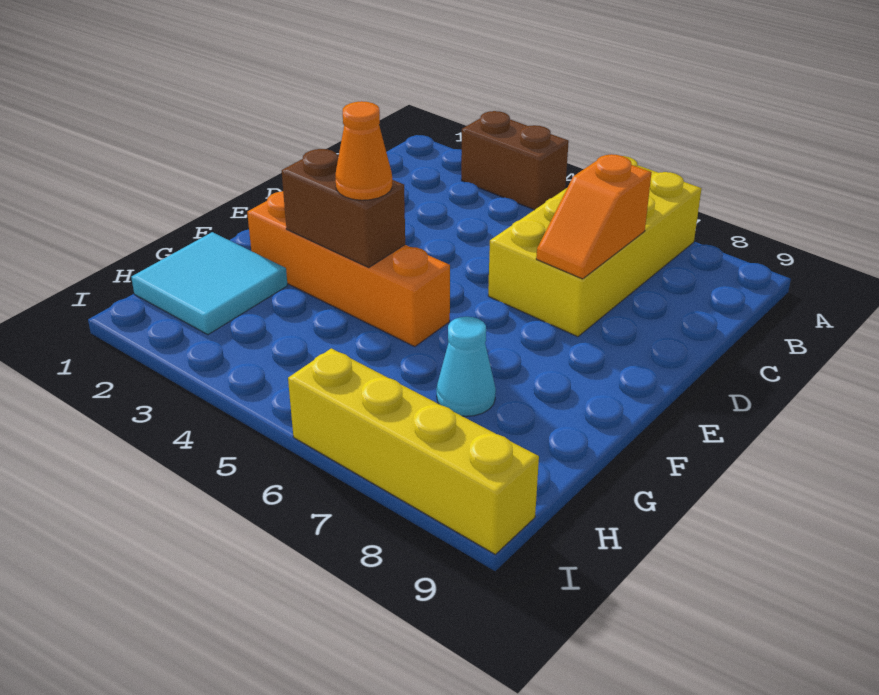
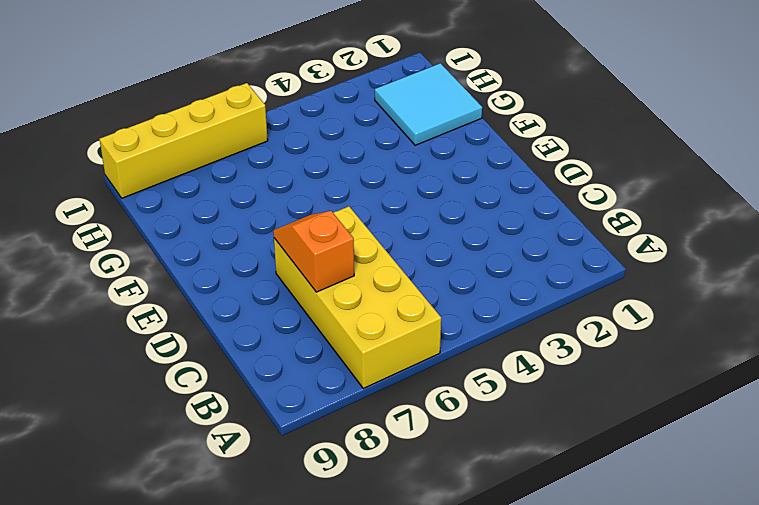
none -> brown brick A3:A4 level 1
none -> orange brick F2:F5 level 1

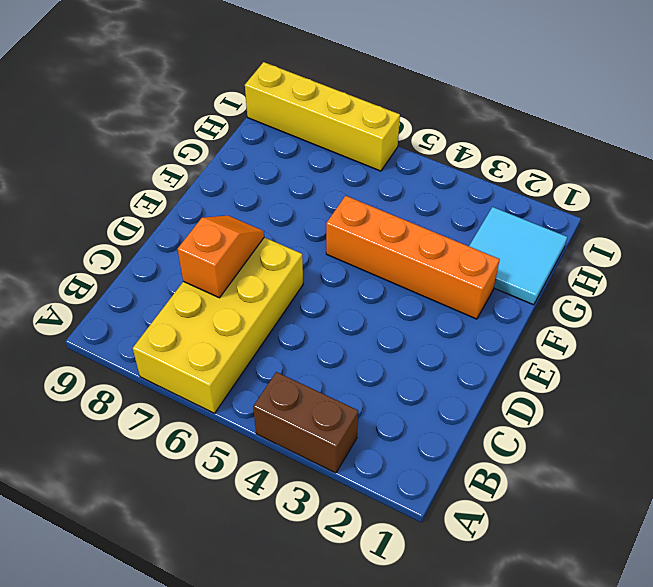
none -> cyan cone G7 level 1
none -> brown brick F3:F4 level 2

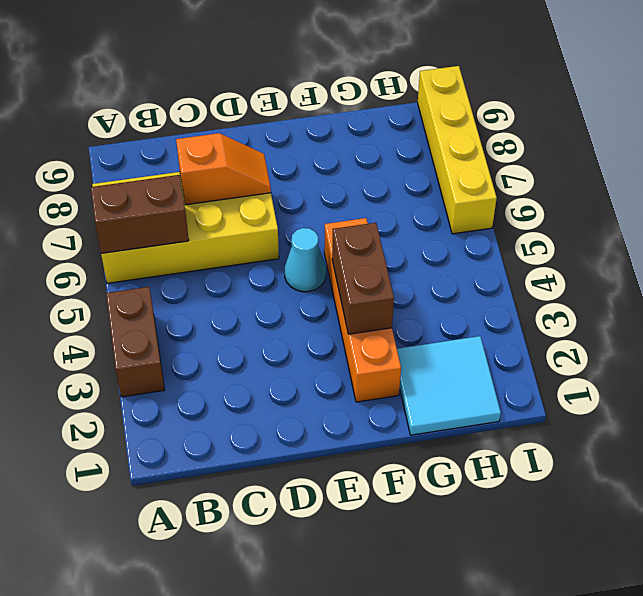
brown brick A6:B6 level 2 -> none
cyan cone E5 level 1 -> cyan cone G7 level 1
none -> orange cone F4 level 3

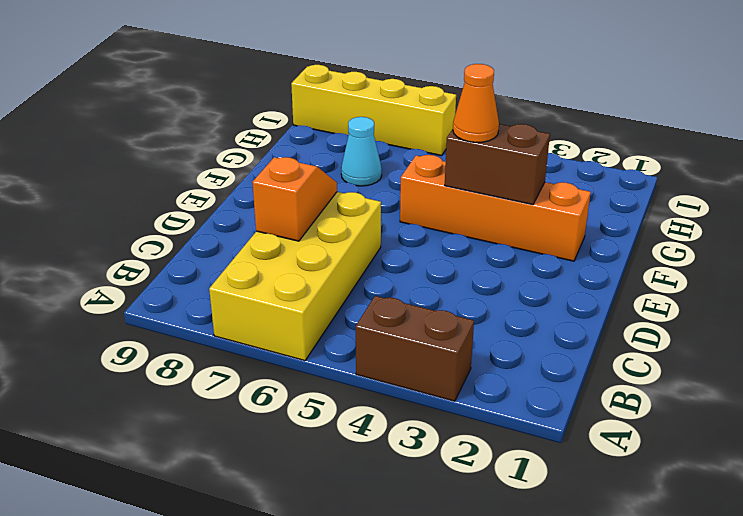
none -> cyan tile G1:H2 level 1

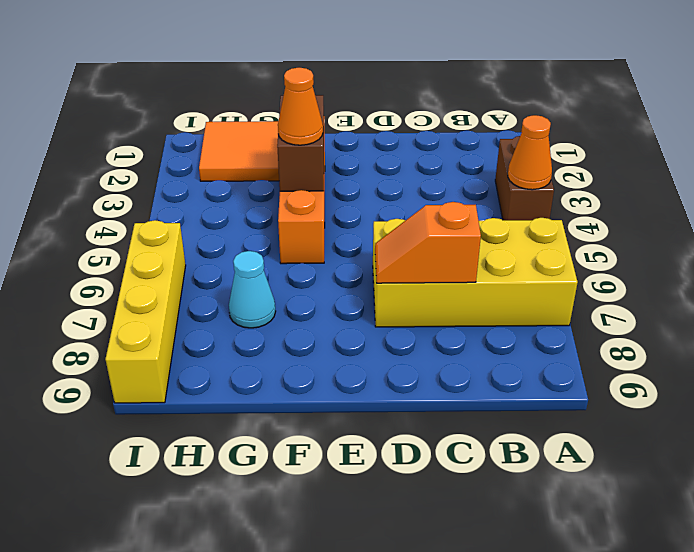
orange cone A4 level 2 -> none
orange tile G1:H2 level 1 -> cyan tile G1:H2 level 1

